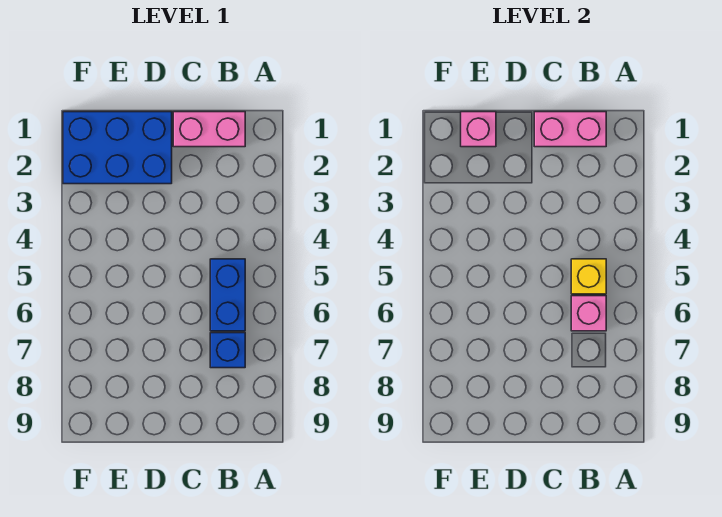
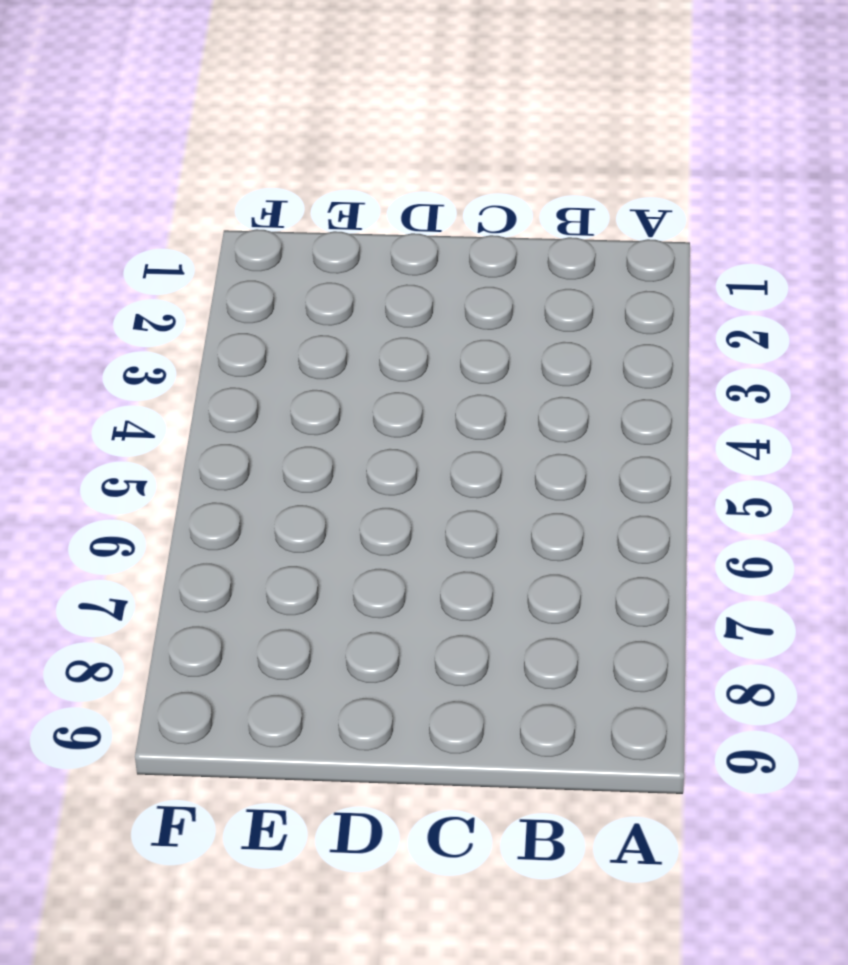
none -> pink brick B1:C1 level 1
none -> blue brick B5:B6 level 1

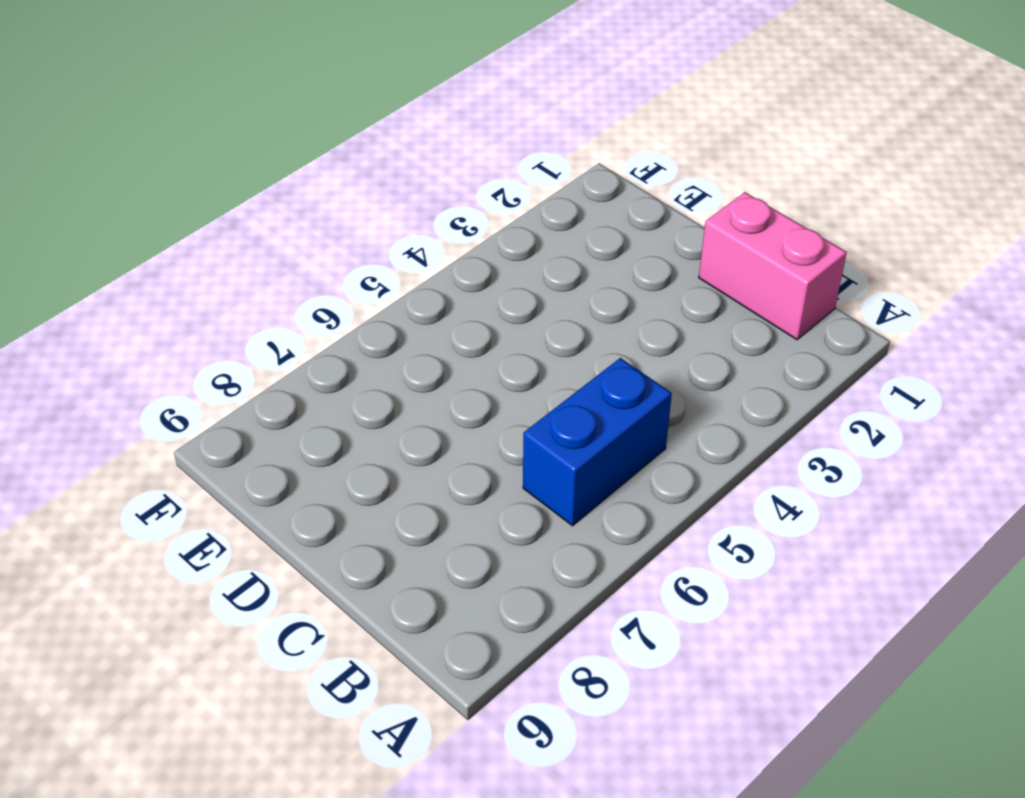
none -> blue brick B7 level 1
none -> blue brick D1:F2 level 1

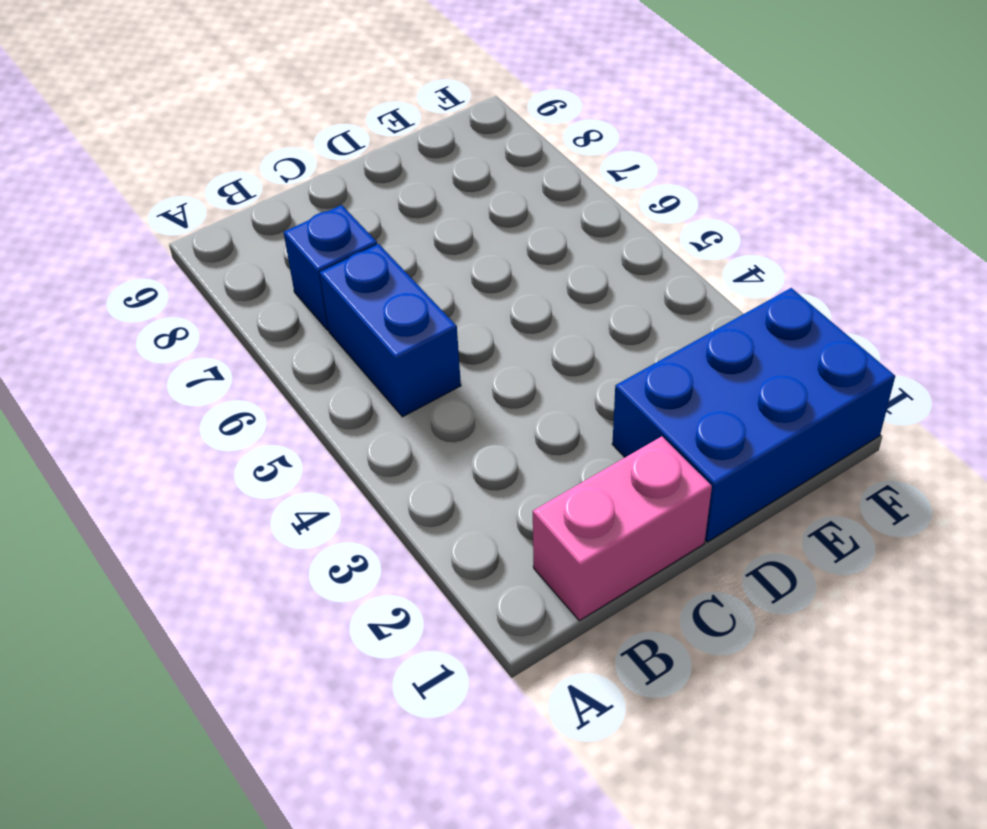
none -> pink brick B1:C1 level 2
none -> yellow brick B5 level 2

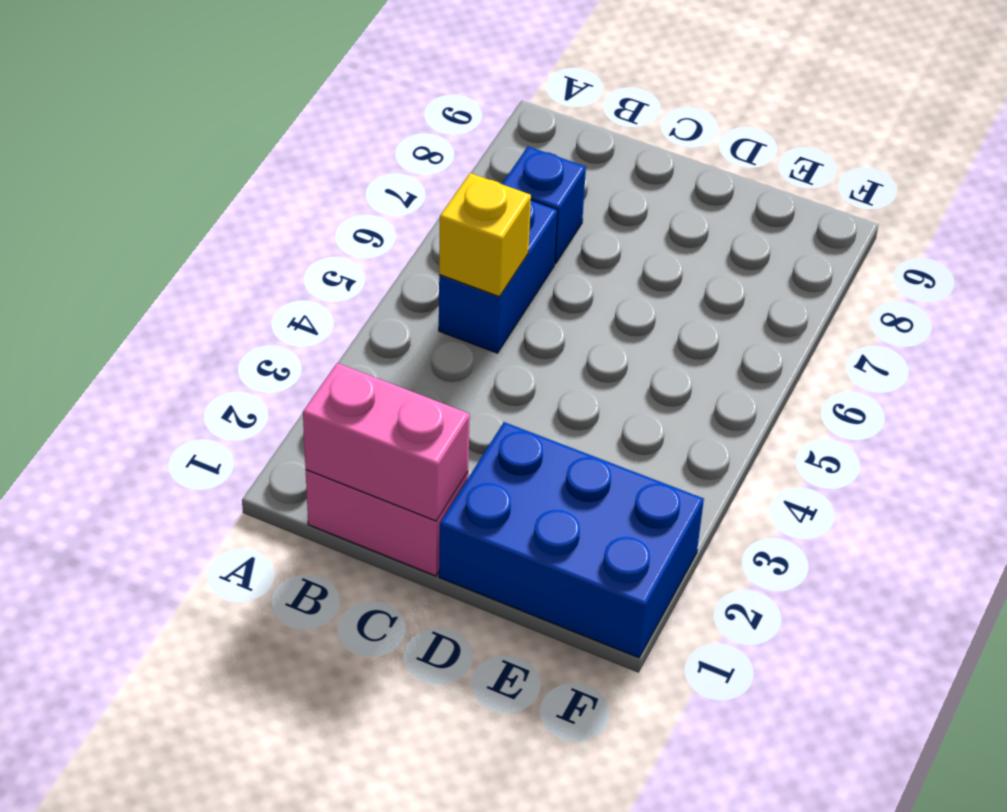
none -> pink brick B6 level 2
none -> pink brick E1 level 2

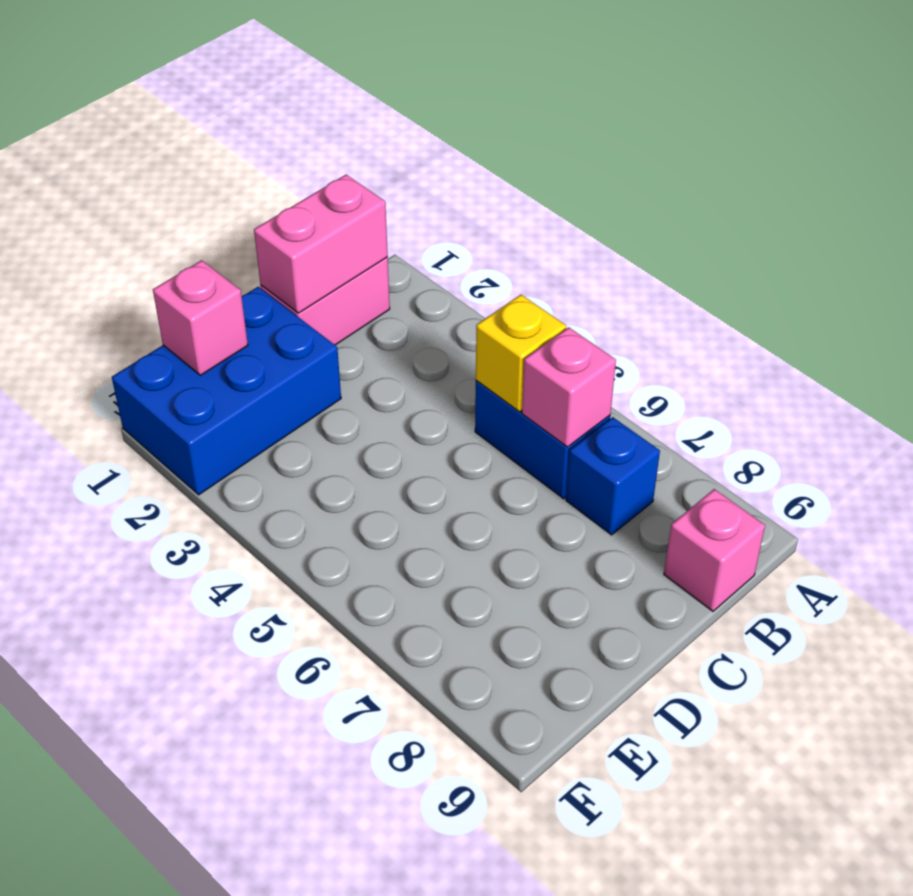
pink brick B9 level 1 -> none

